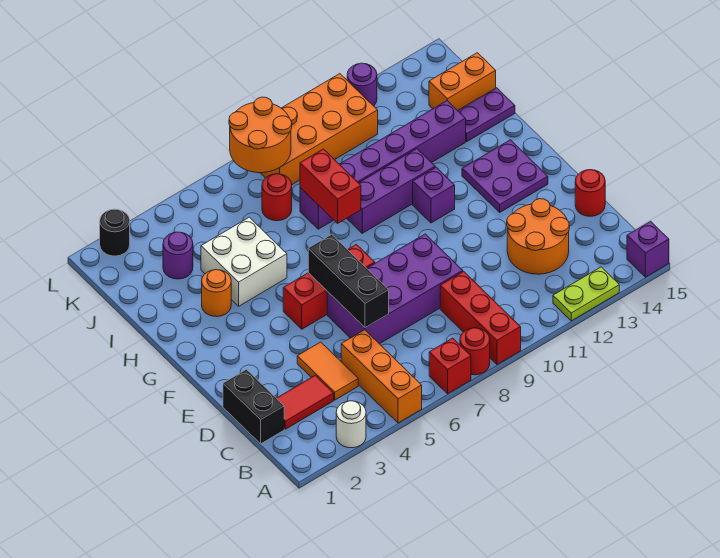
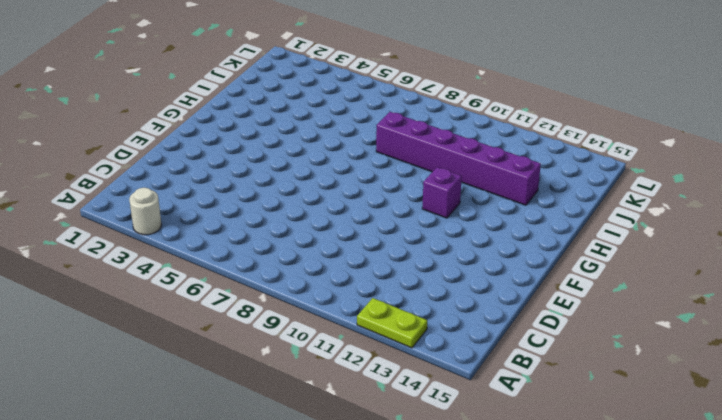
none -> orange brick A5:C5 level 1
none -> red brick A7 level 1
none -> red round brick A8 level 1
none -> red brick A9:C9 level 1

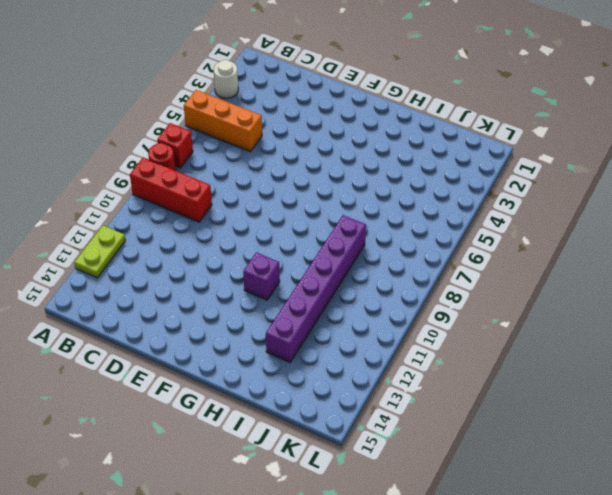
none -> purple brick A15 level 1
none -> black brick C1:D1 level 1
none -> red tile C2:C3 level 1
none -> orange tile C4:D4 level 1

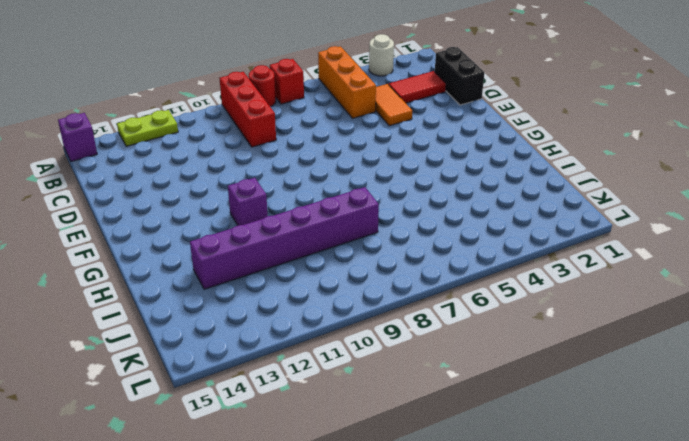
none -> orange round brick C12:D13 level 1
none -> purple brick D6:E9 level 1
none -> red round brick D15 level 1
none -> red brick F5:F7 level 1

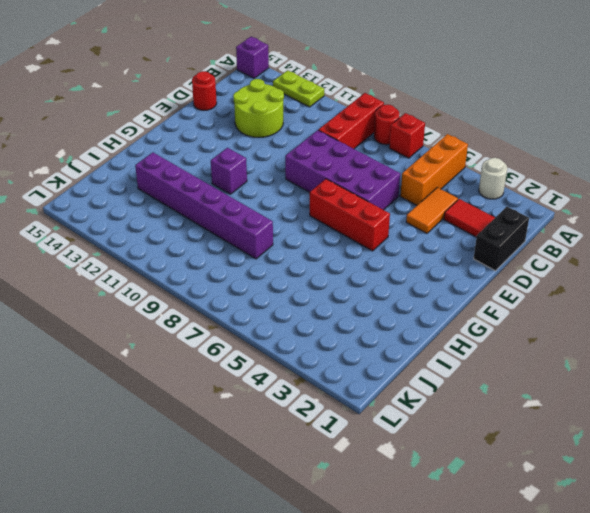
lime round brick C12:D13 level 1 -> orange round brick C12:D13 level 1
none -> purple plate F13:G14 level 1
none -> orange round brick H3 level 1
none -> white brick H4:I5 level 1
none -> purple brick H9:H11 level 1

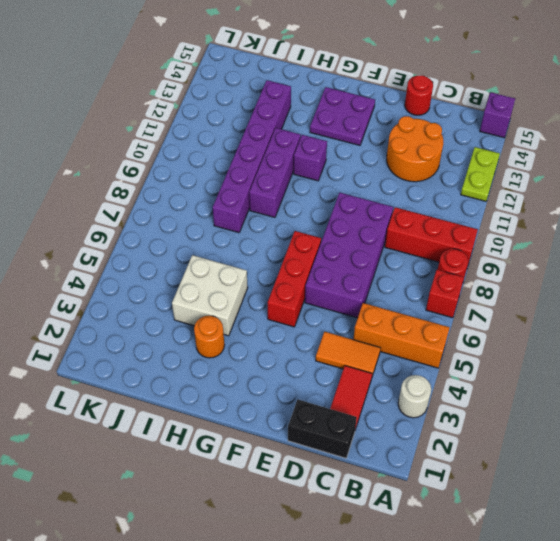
none -> purple plate I14:I15 level 1
none -> purple round brick J3 level 1
none -> red round brick J7 level 1
none -> orange brick J14:J15 level 1

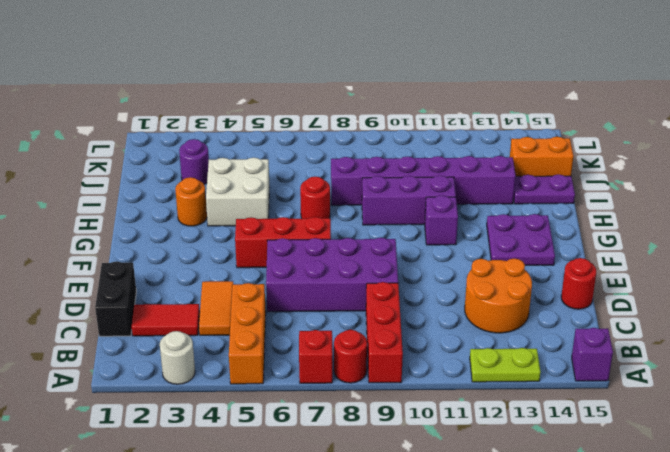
red round brick H7 level 1 -> red round brick J7 level 1
none -> orange brick K8:L11 level 1
none -> black round brick L2 level 1
none -> purple round brick L12 level 1
none -> black brick D6:F6 level 2

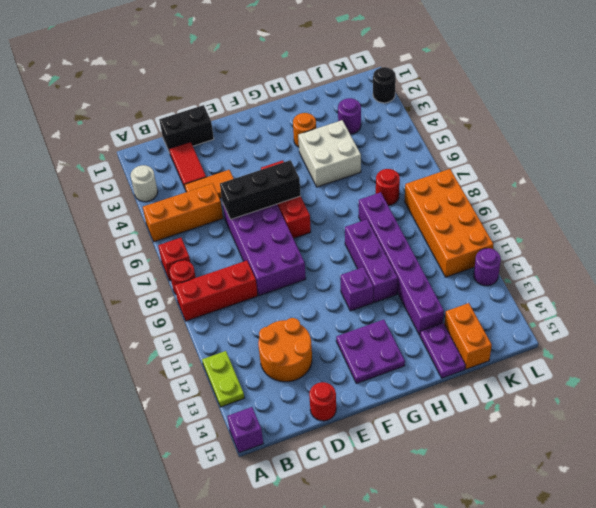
none -> red brick H8:I8 level 2
none -> orange round brick K7:L8 level 2

